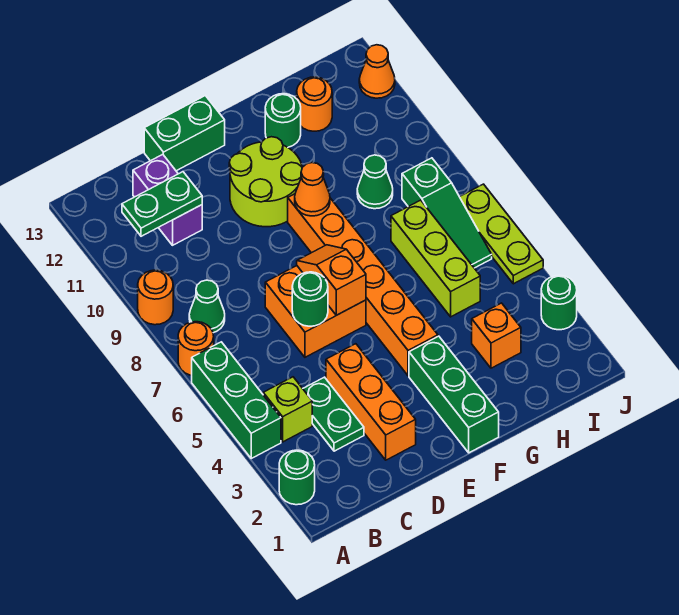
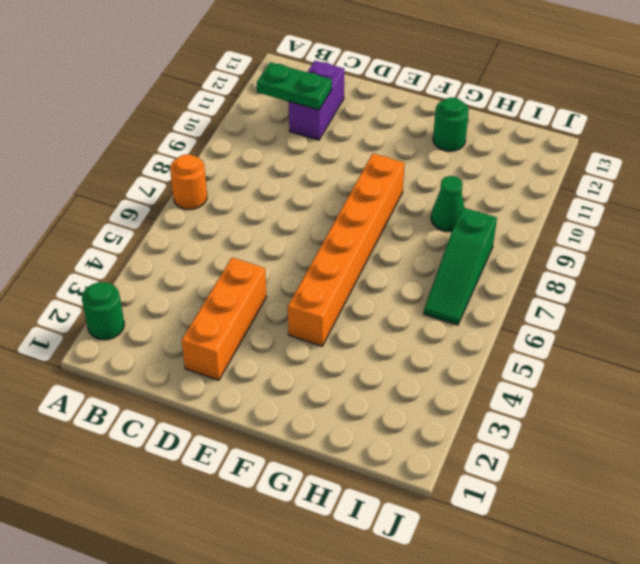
none -> green brick A4:A6 level 1
none -> orange round brick A9 level 1
none -> lime brick B4 level 1

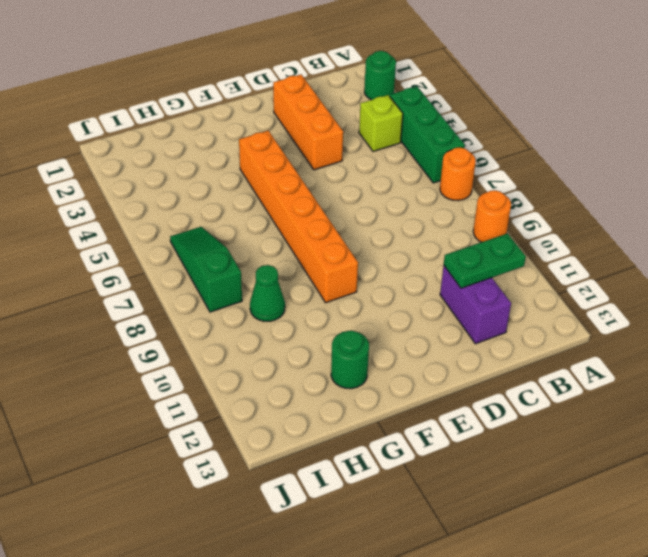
none -> green cone B8 level 1
none -> green plate C3:C4 level 1
none -> orange brick D6:E7 level 1

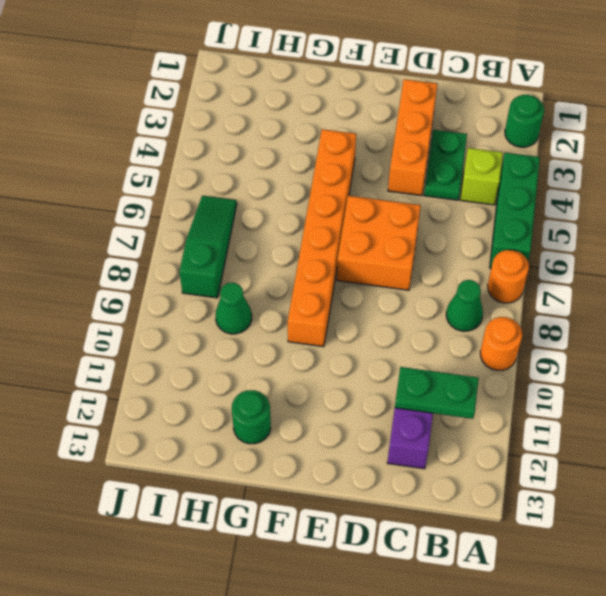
none -> green brick D13:E13 level 1
none -> lime round brick E10:F11 level 1
none -> green brick F1:F3 level 1

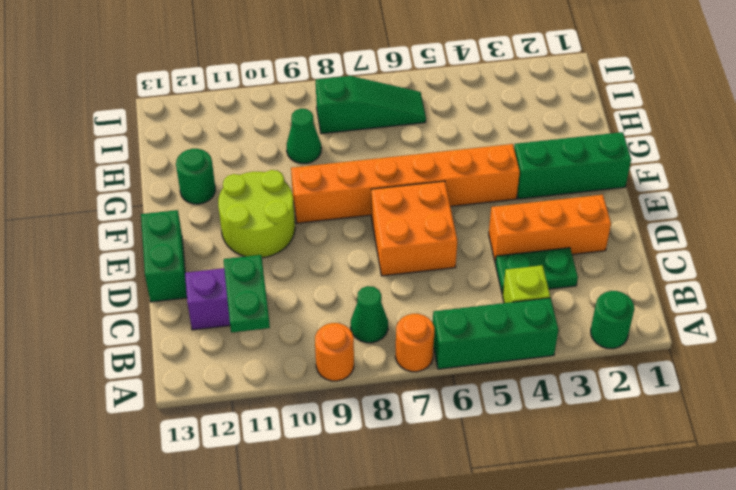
none -> orange brick H3 level 1
none -> lime brick H5:H7 level 1
none -> orange round brick H12 level 1

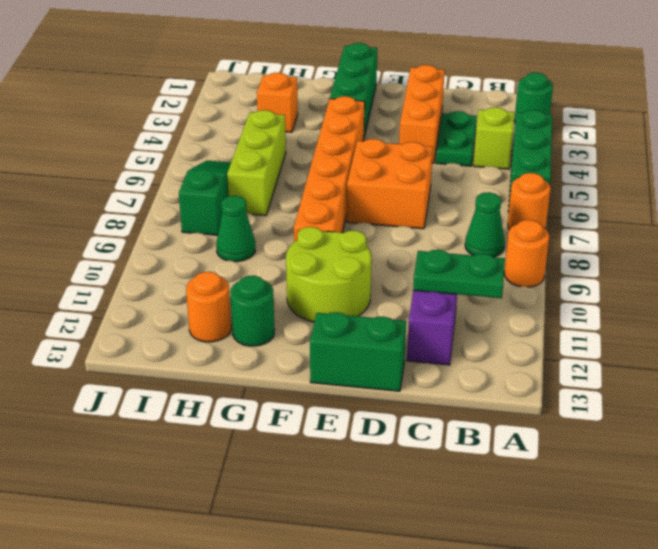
none -> green round brick J3 level 1
none -> lime plate J5:J7 level 1
none -> orange cone J12 level 1

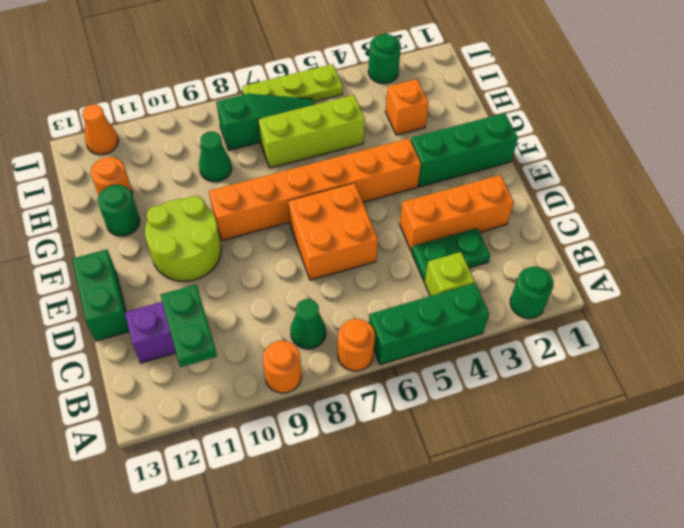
none -> green round brick D6 level 2
none -> orange slope E6:E7 level 2 top 6
none -> orange cone F9 level 2

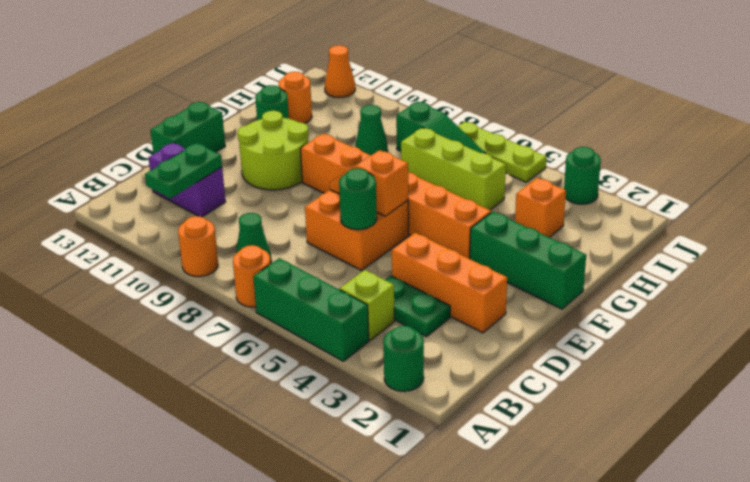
none -> orange cone F9 level 2

